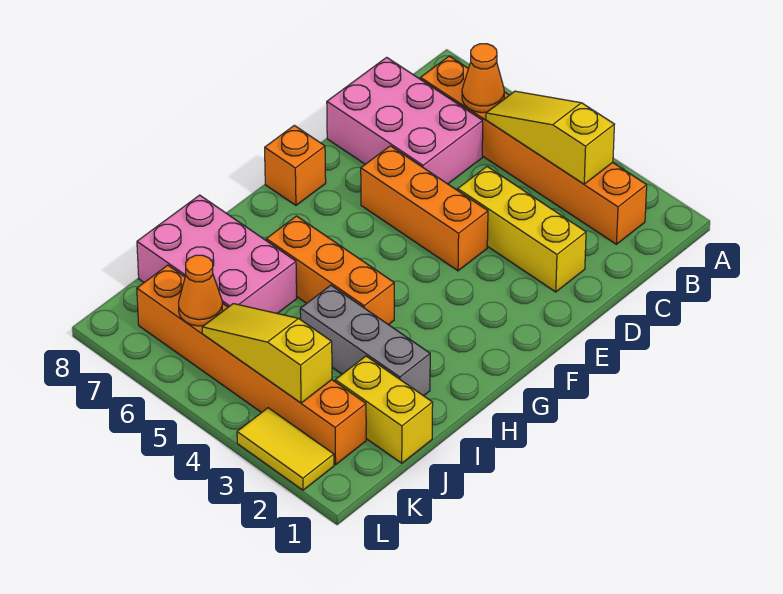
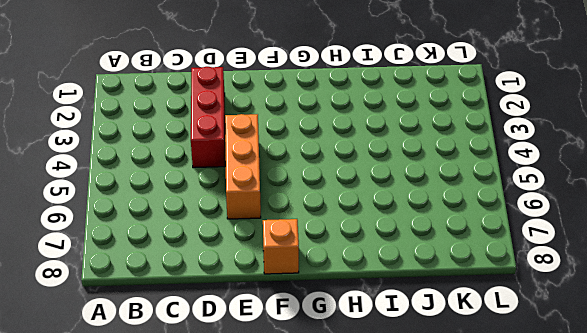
red brick D2:D4 level 1 -> yellow brick D2:D4 level 1
none -> orange brick B2:B7 level 1
none -> pink brick C6:D8 level 1
none -> orange brick H4:H6 level 1

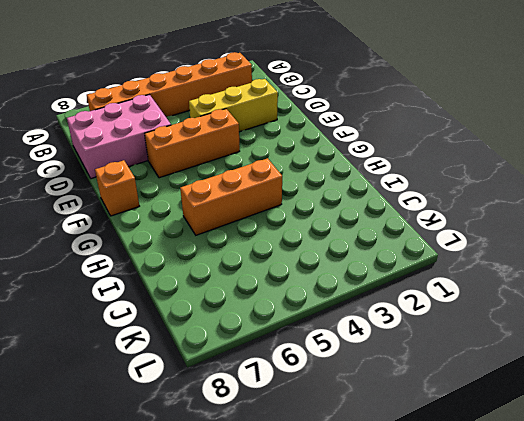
none -> grey brick I2:I4 level 1
none -> pink brick I6:J8 level 1
none -> yellow brick J1:J2 level 1

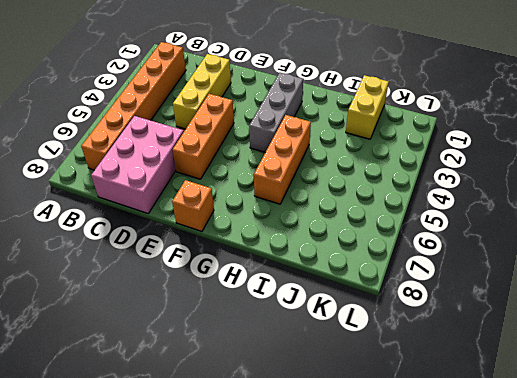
grey brick G2:G4 level 1 -> grey brick I2:I4 level 1
none -> pink brick I6:J8 level 1
none -> orange brick K2:K7 level 1
none -> yellow tile L2:L3 level 1

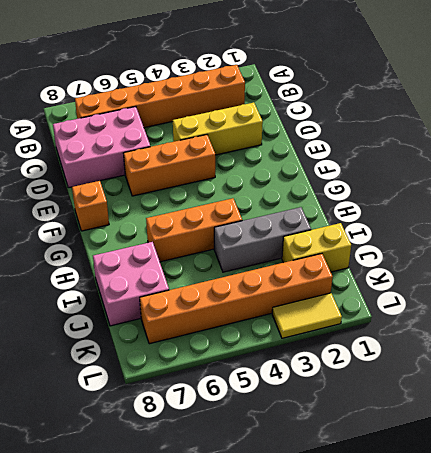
pink brick I7:J8 level 1 -> pink brick I6:J8 level 1
none -> yellow slope B3:B5 level 2 top 3
none -> orange cone B6 level 2
none -> yellow slope K3:K5 level 2 top 3

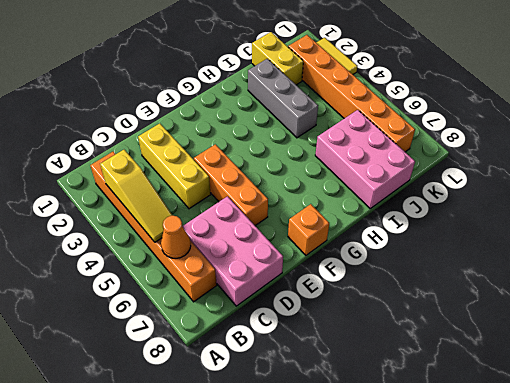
none -> orange brick H4:H6 level 1
none -> yellow slope K3:K5 level 2 top 3
none -> orange cone K6 level 2

